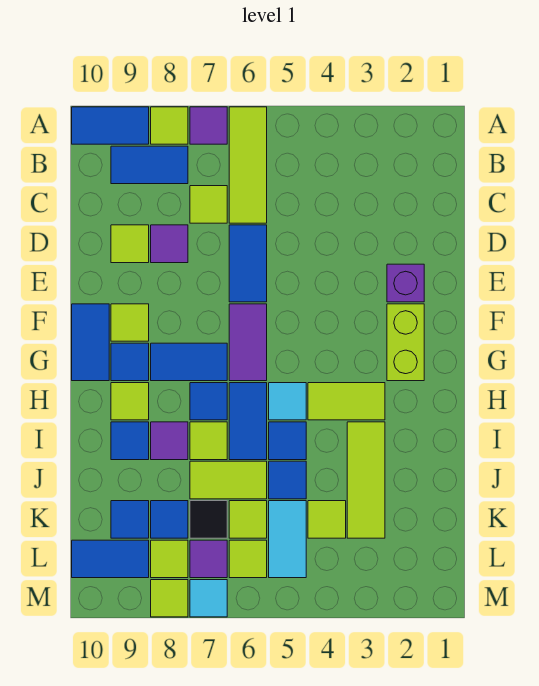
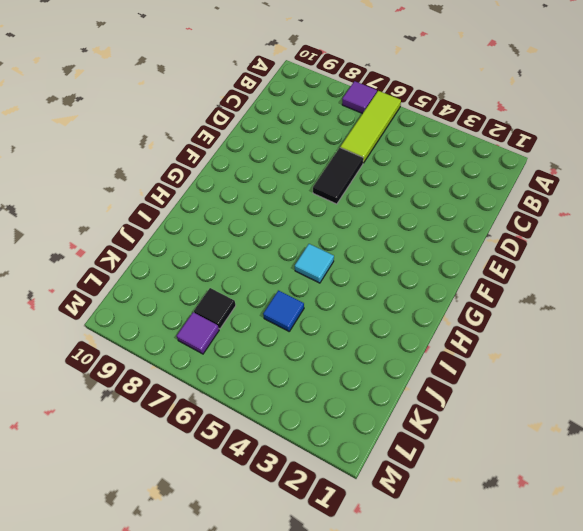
black tile D6:E6 level 1 -> blue tile D6:E6 level 1
none -> lime tile A8 level 1
none -> blue tile A9:A10 level 1
none -> blue tile B8:B9 level 1
none -> lime tile C7 level 1

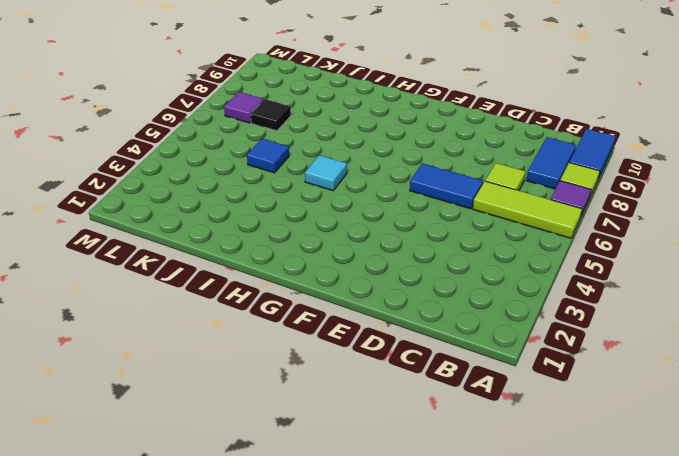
none -> purple tile D8 level 1
none -> lime tile D9 level 1
none -> purple brick E2 level 1
none -> lime brick F2:G2 level 1

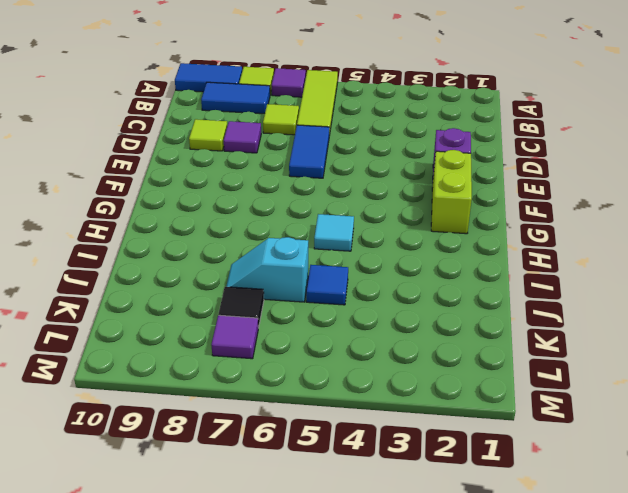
cyan slope J6:J7 level 1 top 6 -> lime tile J6:J7 level 1
none -> purple tile F6:G6 level 1
none -> lime tile F9 level 1
none -> blue tile F10:G10 level 1
none -> blue tile G7:G8 level 1

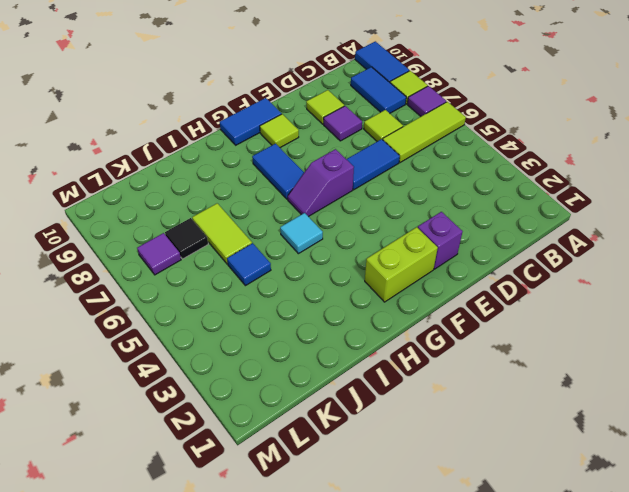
purple slope F6:G6 level 1 top F -> purple tile F6:G6 level 1
none -> blue tile G9 level 1
none -> lime tile H3:H4 level 1
none -> blue tile H6:I6 level 1
none -> blue tile H7 level 1

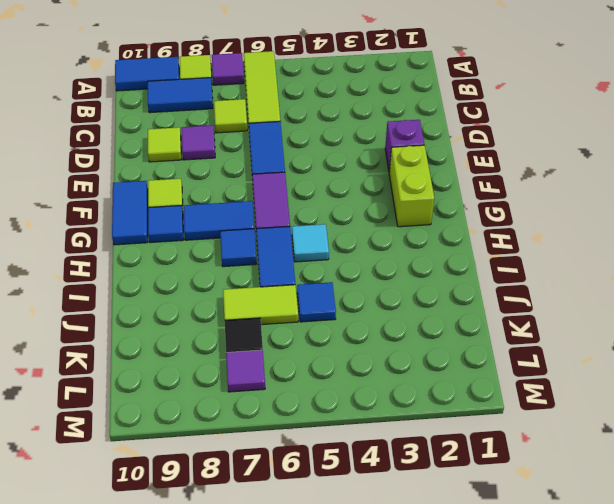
none -> lime tile H3:H4 level 1
none -> lime tile H9 level 1
none -> lime tile I3:K3 level 1
none -> blue tile I5 level 1

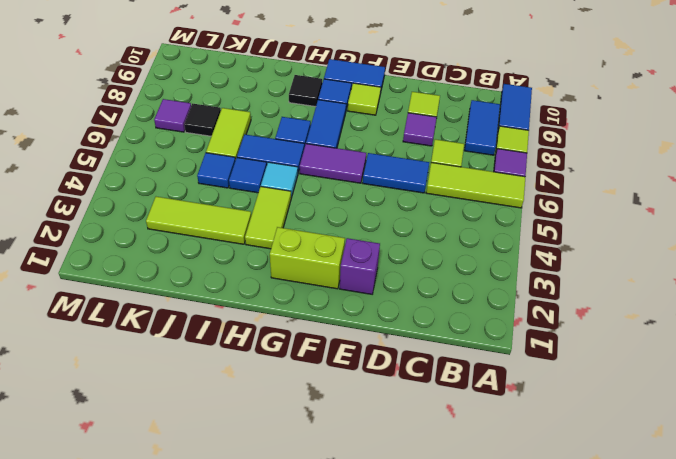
black tile H9 level 1 -> lime tile H9 level 1
none -> lime tile I7 level 1
none -> purple tile I8 level 1
none -> blue tile I9 level 1
none -> lime tile K4 level 1

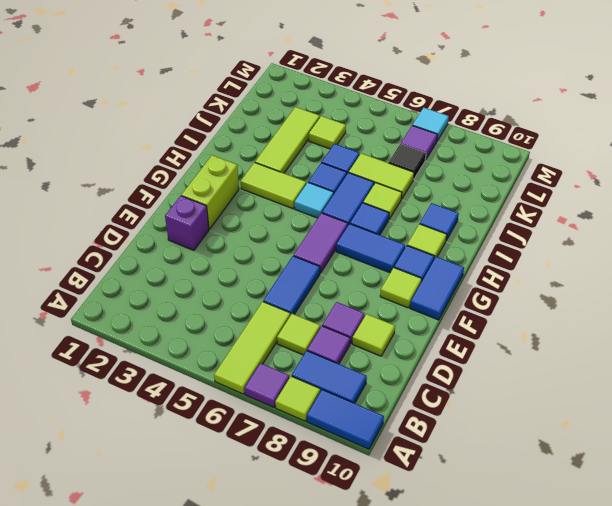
purple tile C8 level 1 -> purple tile I8 level 1
none -> cyan tile K5:L5 level 1
none -> lime tile K6 level 1
none -> blue tile K8 level 1
none -> blue tile K9 level 1

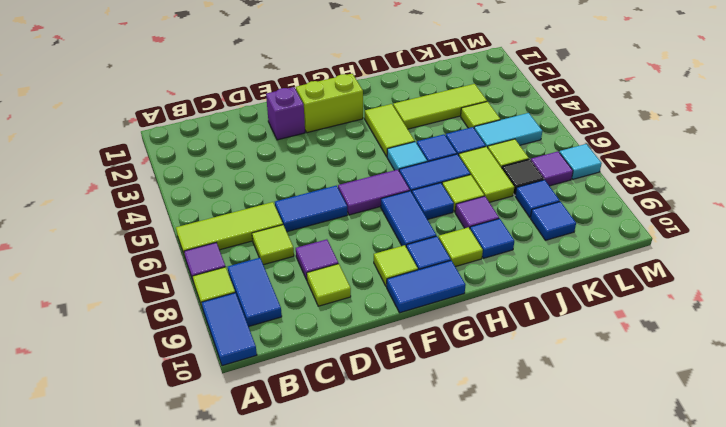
none -> lime tile L6 level 1
none -> lime tile L8 level 1
none -> blue tile L9:L10 level 1
none -> lime tile M8 level 1

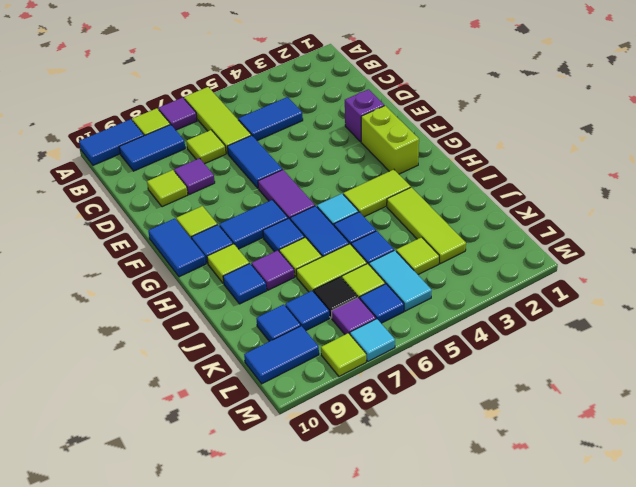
blue tile C4:C5 level 1 -> none
blue tile L6 level 1 -> lime tile L6 level 1
none -> lime tile L8 level 1

